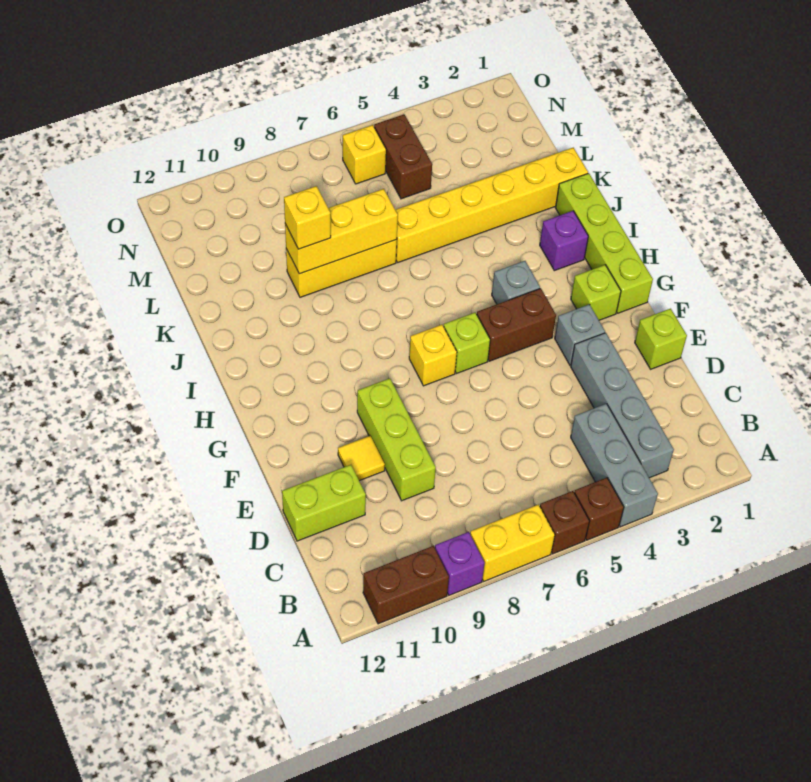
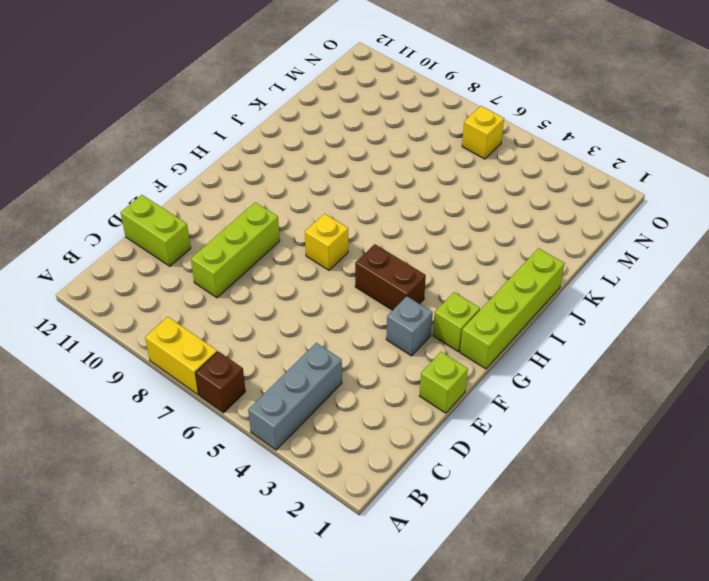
none -> brown brick A5 level 1
none -> purple brick A9 level 1
none -> brown brick A10:A11 level 1

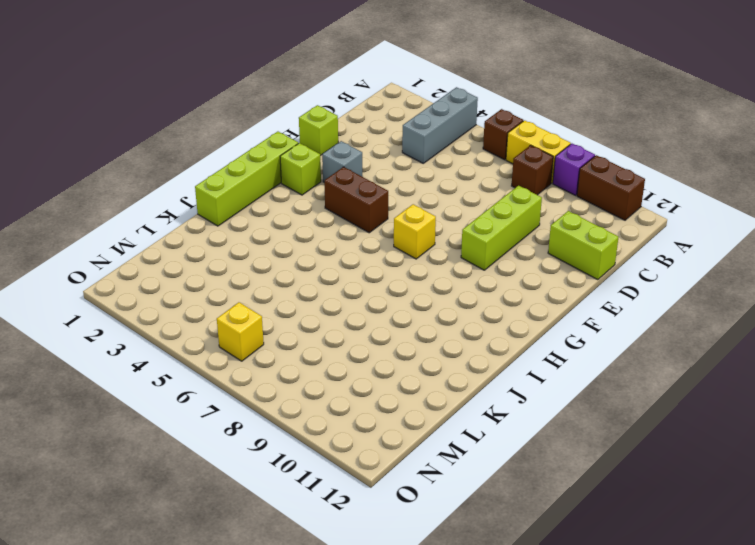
brown brick B8 level 1 -> brown brick A5 level 1
none -> grey brick B3:E3 level 1
none -> yellow tile E10 level 1
none -> lime brick G6 level 1

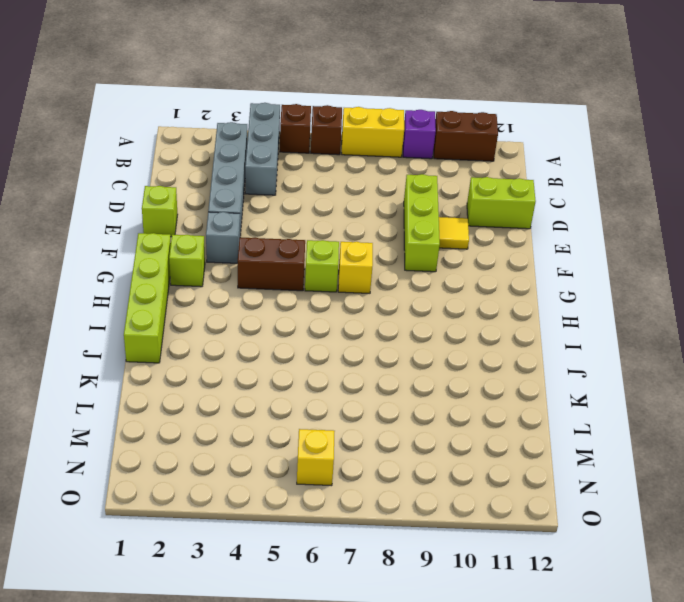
none -> grey brick H4 level 1
none -> purple brick I2 level 1
none -> yellow brick K1:K6 level 1

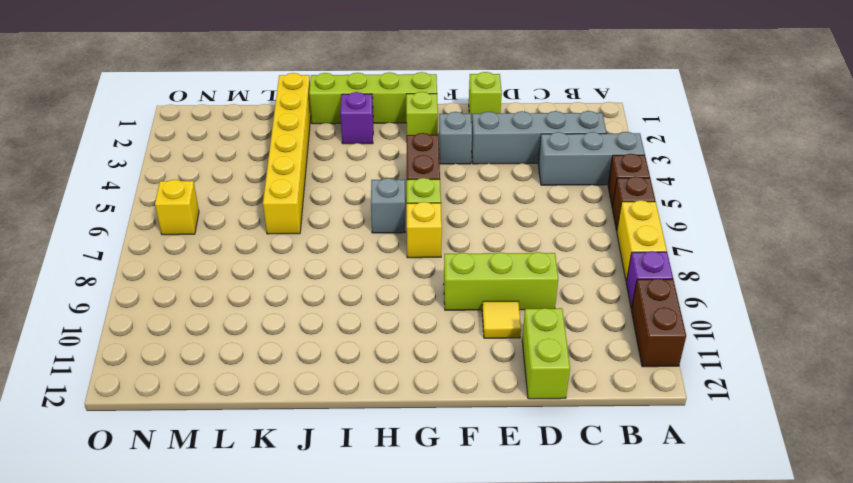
grey brick H6 level 1 -> grey brick H4 level 1
none -> yellow brick K7:K9 level 1
none -> brown brick M5:N5 level 1
none -> yellow brick K7:K9 level 2

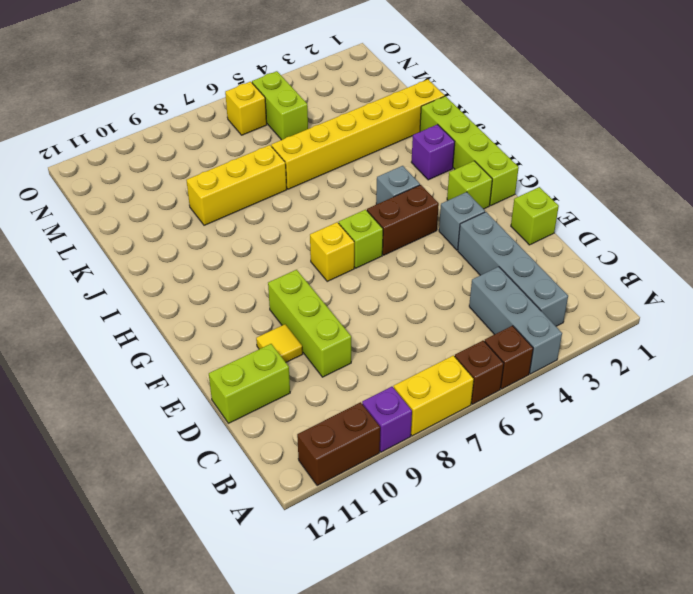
lime brick M5:N5 level 1 -> brown brick M5:N5 level 1
none -> yellow brick K7:K9 level 2
none -> yellow brick K9 level 3

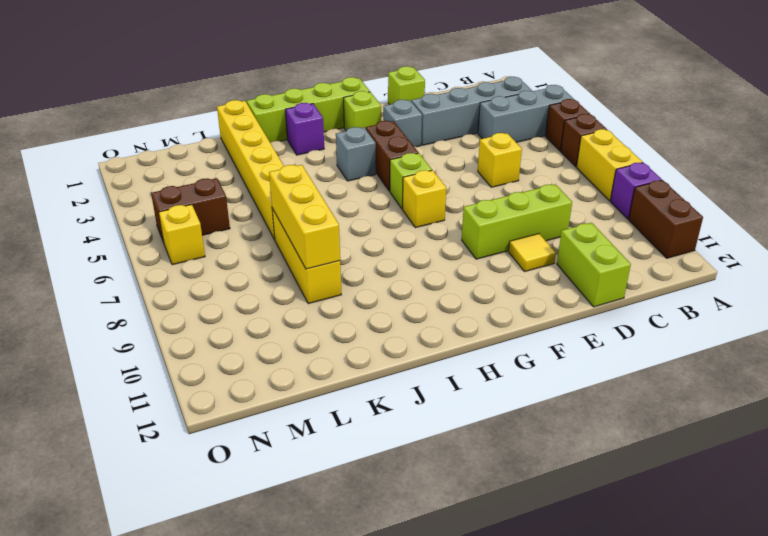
yellow brick D6 level 1 -> yellow brick K9 level 3

